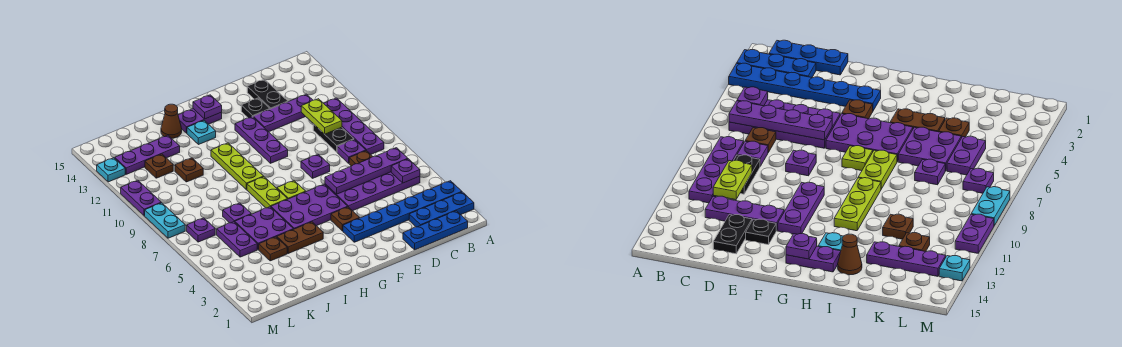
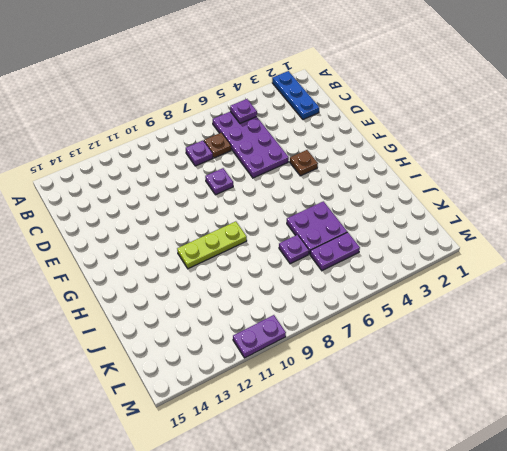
none -> blue plate A3:F3 level 1
none -> blue plate B1:D1 level 1
none -> purple plate B8:B11 level 1
none -> black plate C9:C10 level 1

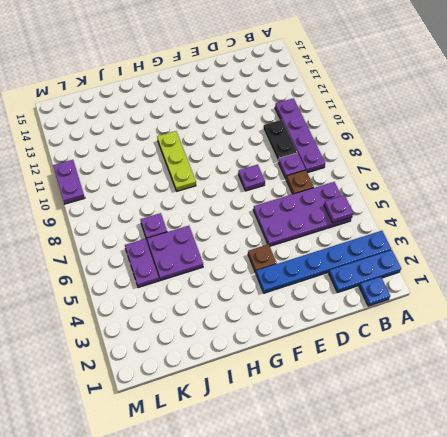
blue plate B1 level 1 -> blue plate B1:D1 level 1
none -> purple plate C12:E12 level 1
none -> black plate D13:D14 level 1
none -> black plate E13 level 1
none -> purple plate F5:H6 level 1

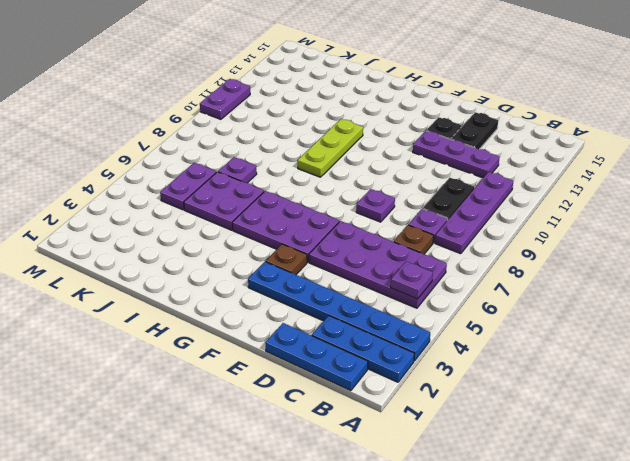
none -> purple plate F10:F12 level 1
none -> lime plate G7 level 1
none -> purple plate G14:H14 level 1
none -> brown plate H4:I4 level 1

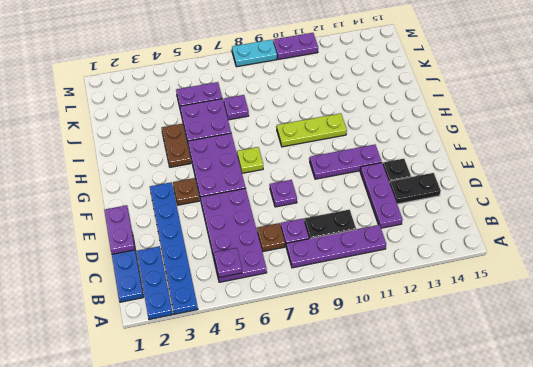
purple plate D1:E1 level 2 -> purple plate G14:H14 level 1
none -> lime plate H7:H8 level 1
none -> cyan plate H13 level 1
none -> brown cone I14 level 1
none -> brown plate J4 level 1

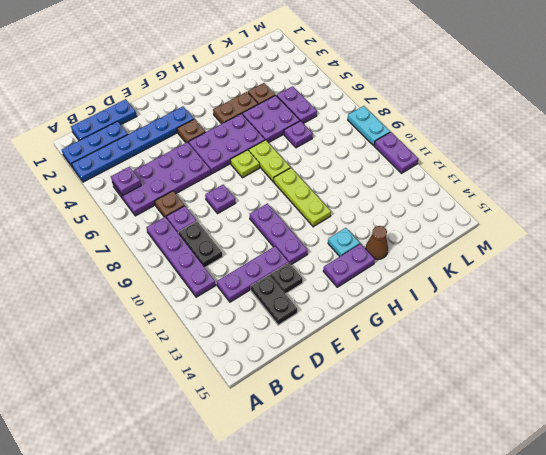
none -> brown plate J11 level 1
none -> purple plate J13:L13 level 1
none -> brown plate K12 level 1
none -> purple plate L7 level 1

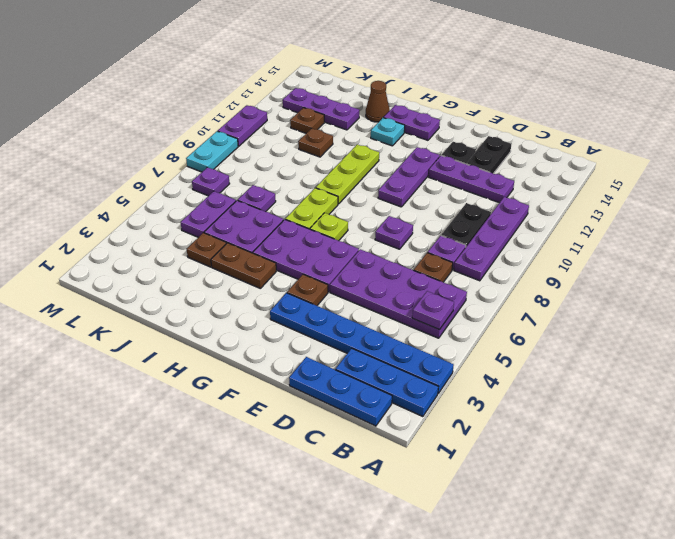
none -> cyan plate M13 level 1
none -> purple plate B6:E6 level 2
none -> lime plate C10:C11 level 2
none -> purple plate G14 level 2

